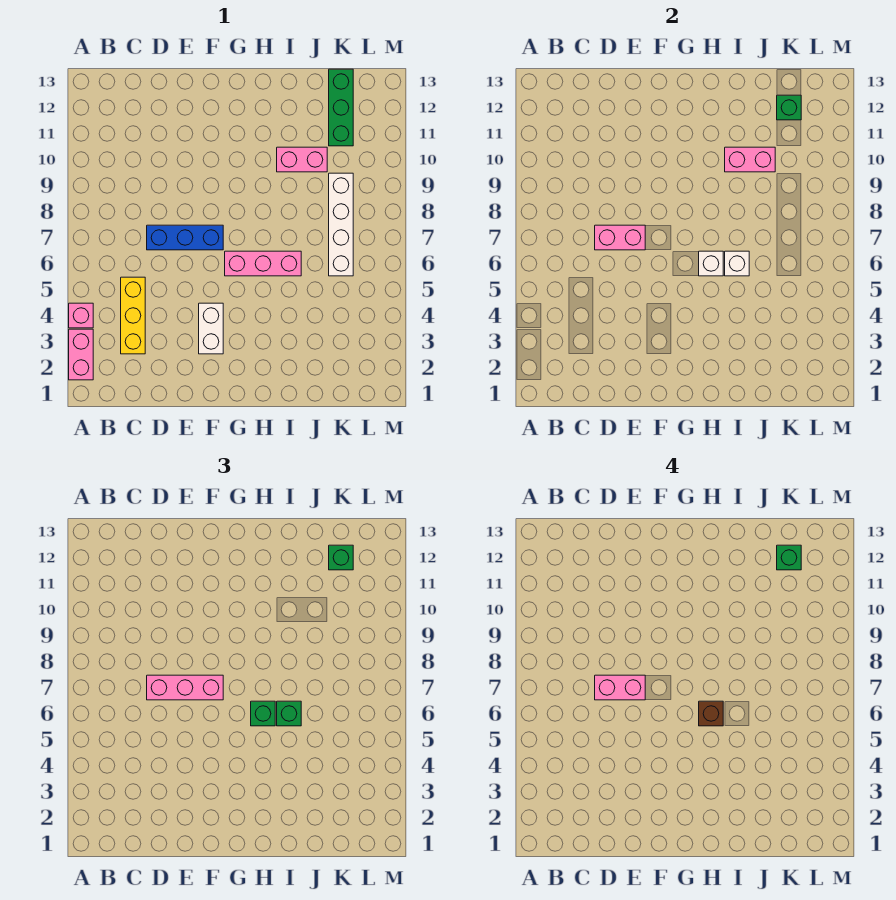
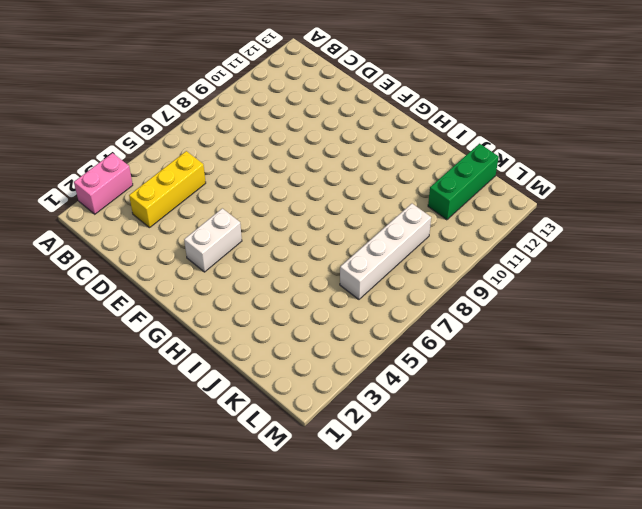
none -> pink brick A4 level 1
none -> blue brick D7:F7 level 1
none -> pink brick G6:I6 level 1

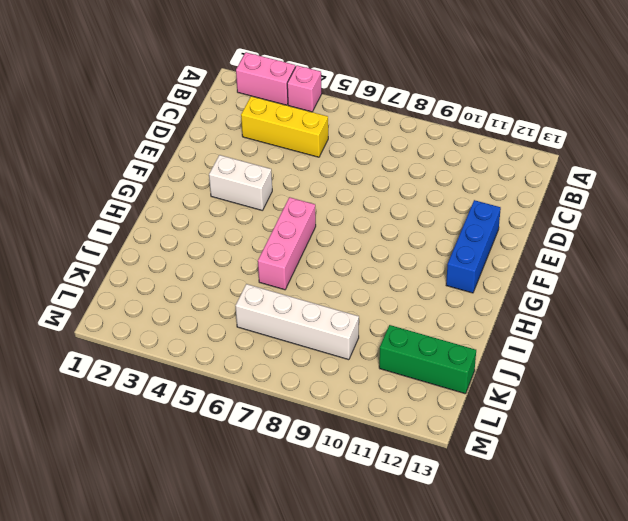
blue brick E12:G12 level 1 -> blue brick D7:F7 level 1
none -> pink brick I10:J10 level 1
none -> pink brick D7:E7 level 2
none -> white brick H6 level 2

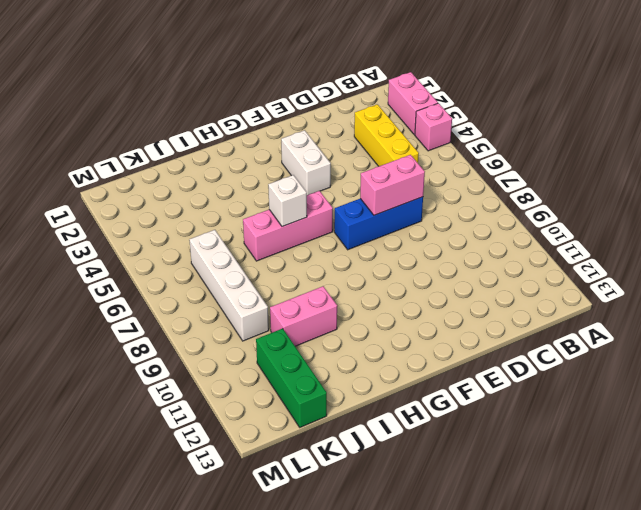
none -> white brick I6 level 2
none -> pink brick I10:J10 level 2
none -> green brick K12 level 2

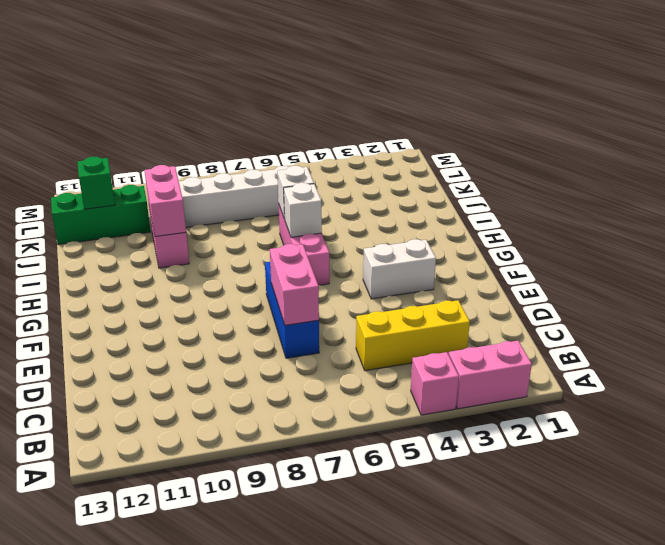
none -> pink brick D7:F7 level 3
none -> green brick H6 level 3
none -> green brick I6 level 3

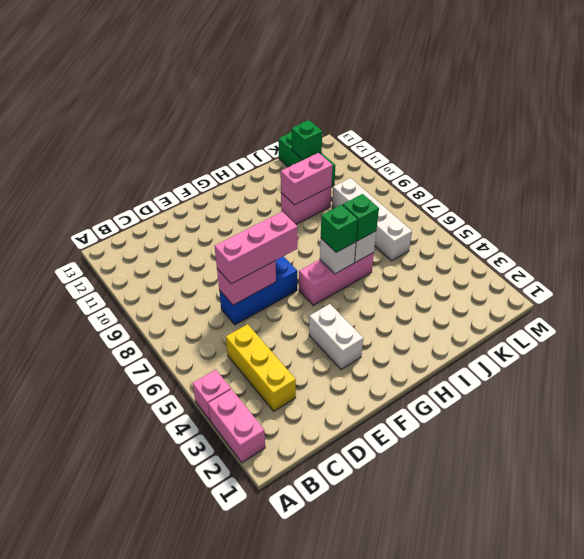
none -> green brick K12 level 3
none -> pink brick D7:E7 level 4
none -> brown brick H6 level 4

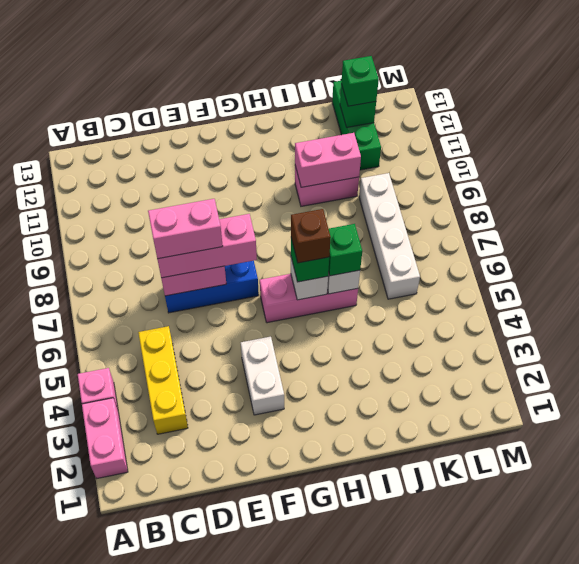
none -> green brick K12 level 4

